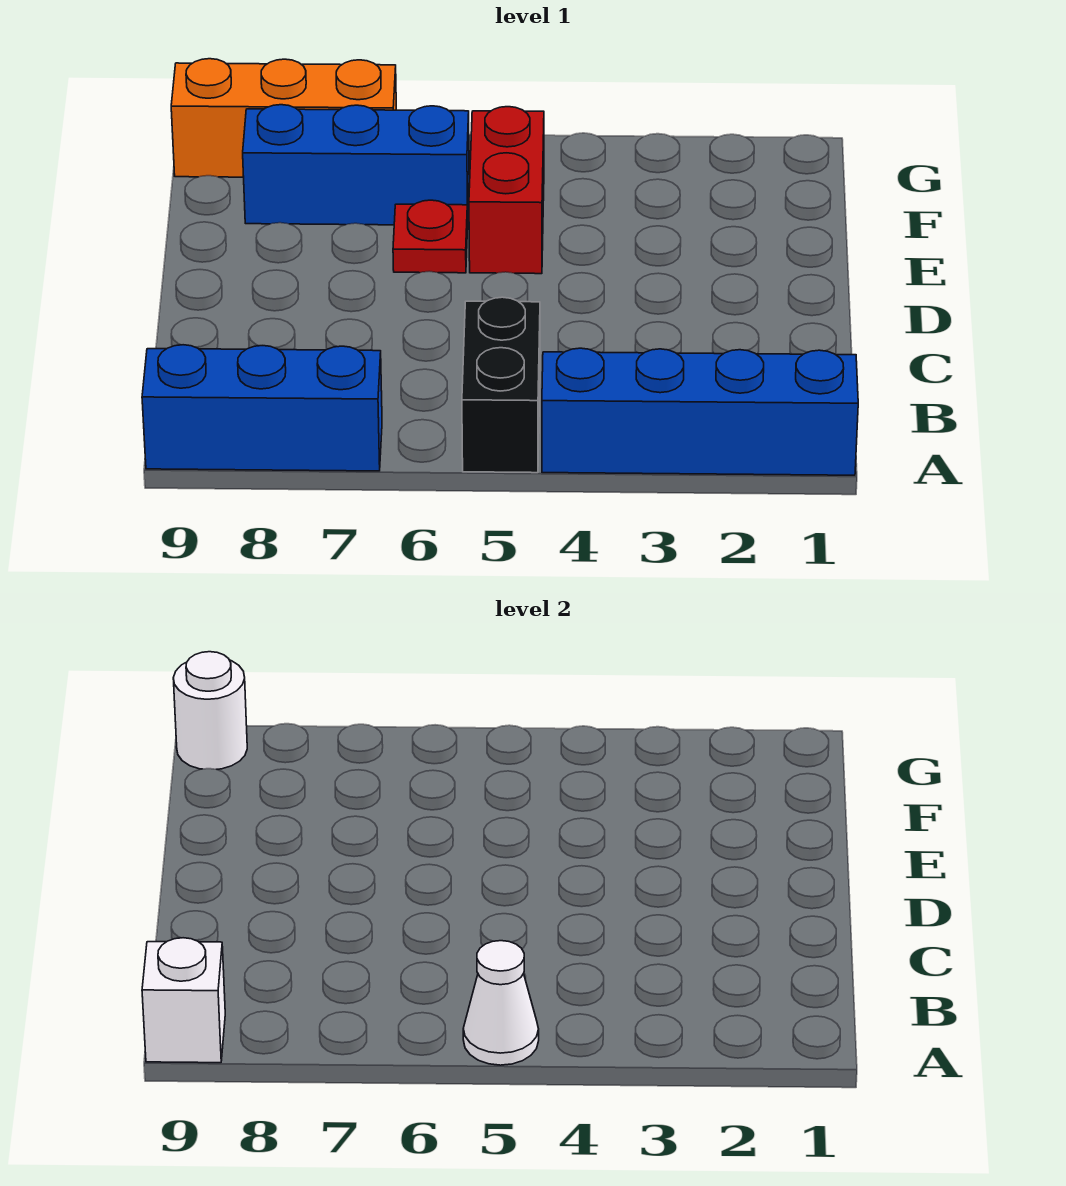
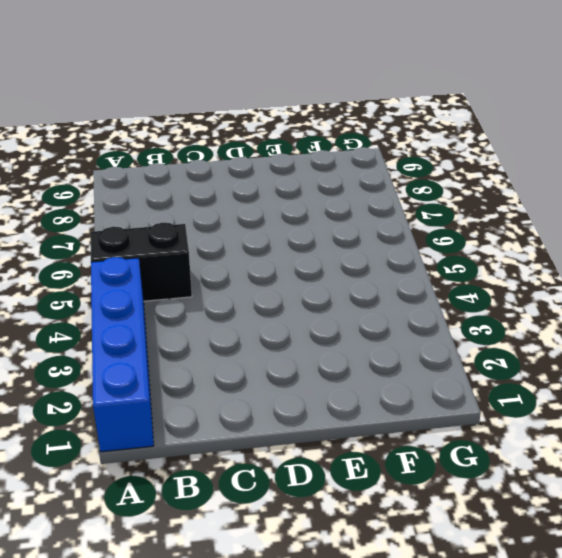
none -> blue brick A7:A9 level 1
none -> red brick E5:F5 level 1

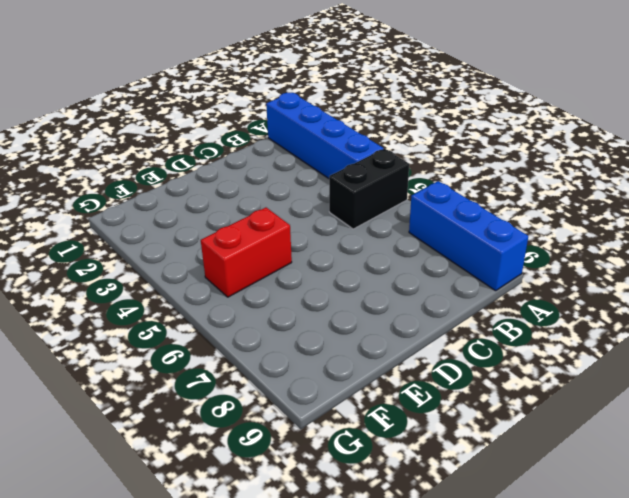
none -> red plate E6 level 1
none -> blue brick F6:F8 level 1

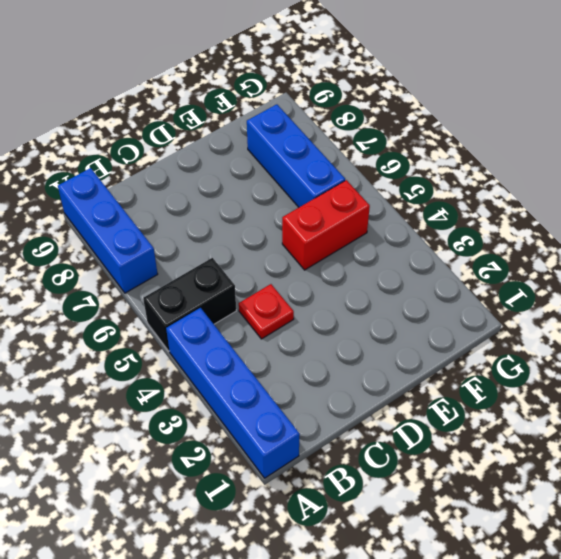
red plate C4 level 1 -> red plate E6 level 1
none -> orange brick G7:G9 level 1
none -> white cone A5 level 2

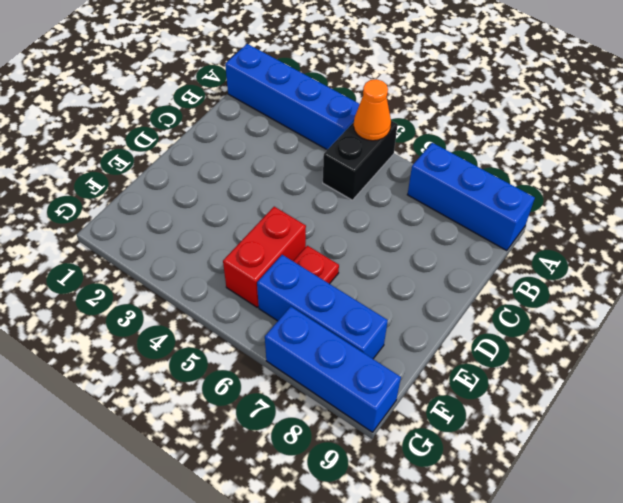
orange cone A5 level 2 -> white cone A5 level 2
blue brick G7:G9 level 1 -> orange brick G7:G9 level 1
none -> white brick A9 level 2
none -> white round brick G9 level 2

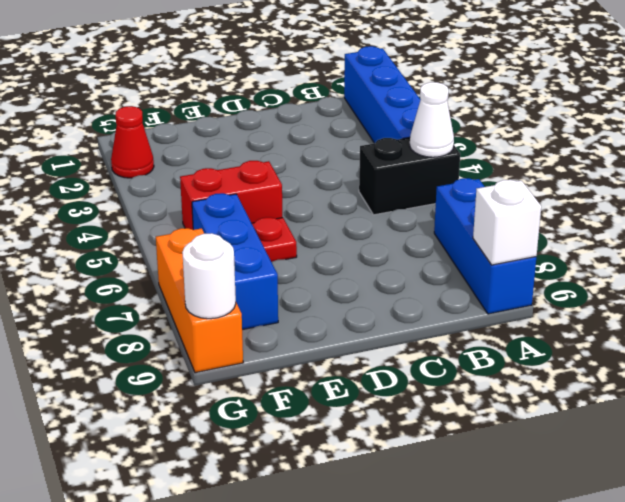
red cone G2 level 1 -> none

